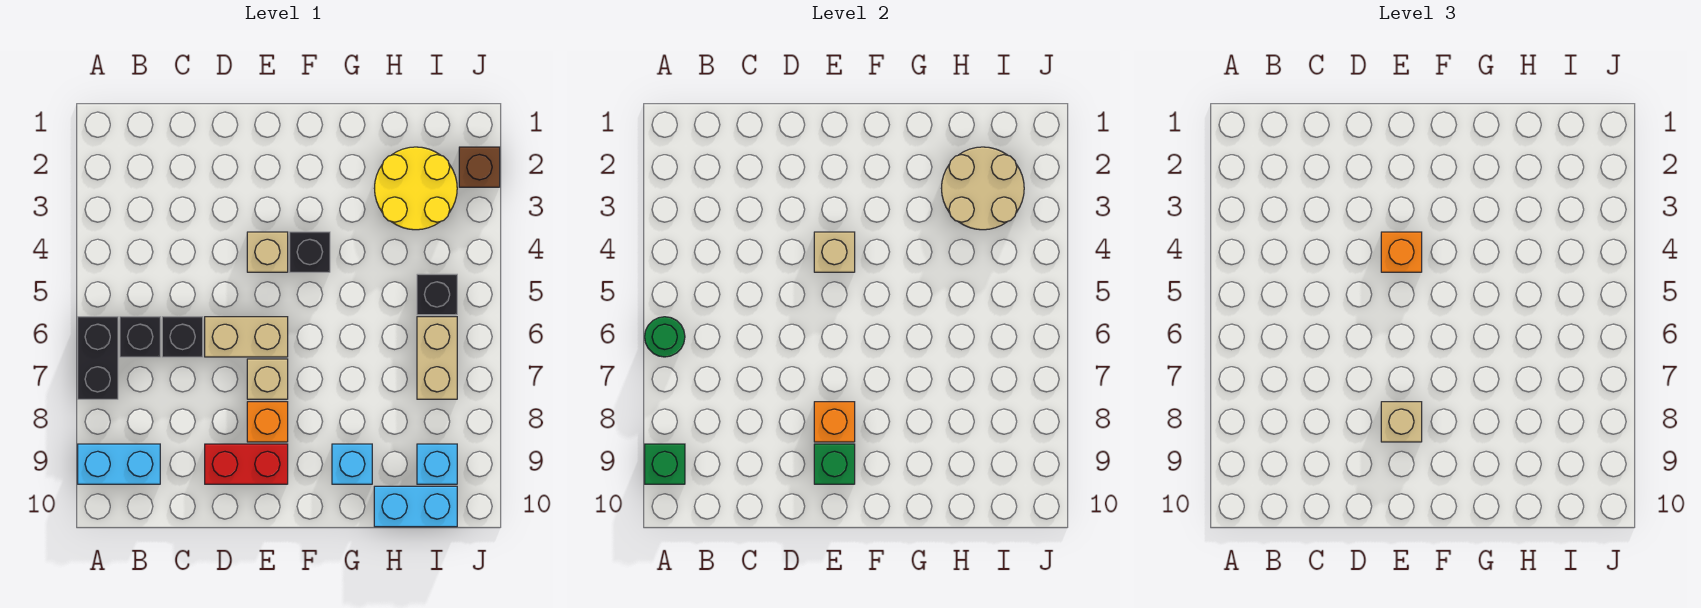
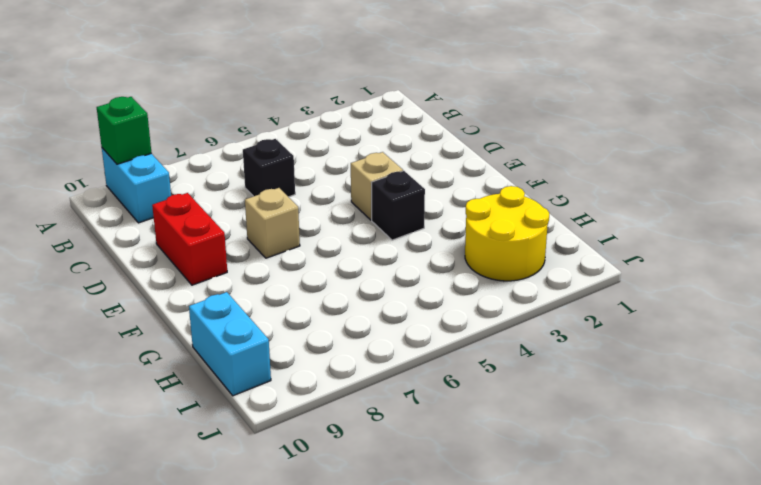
none -> black brick A6:A7 level 1
none -> black brick B6 level 1
none -> tan brick D6:E6 level 1

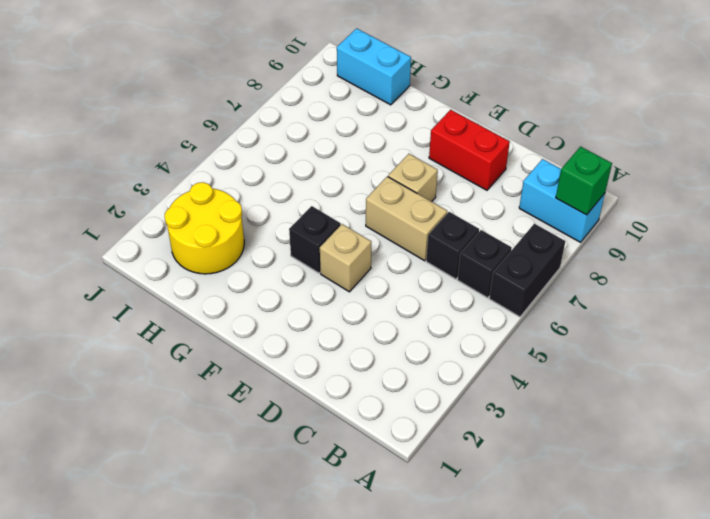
none -> orange brick E8 level 1
none -> cyan brick G9 level 1
none -> black brick I5 level 1

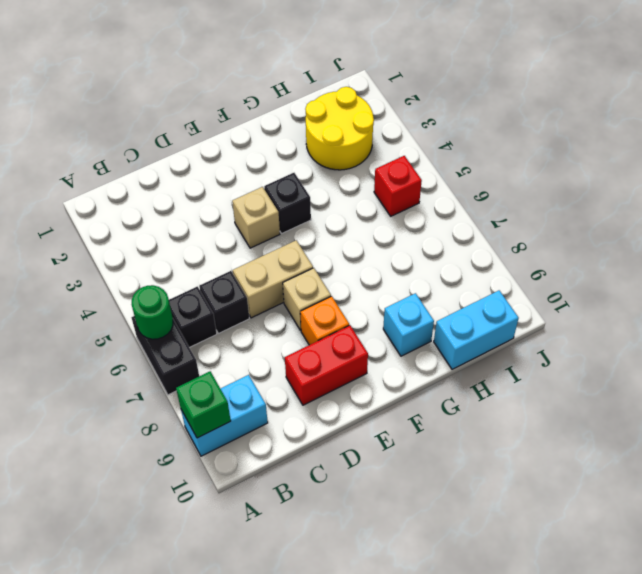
red brick I5 level 1 -> black brick I5 level 1
none -> tan brick I6:I7 level 1
none -> cyan brick I9 level 1
none -> brown brick J2 level 1

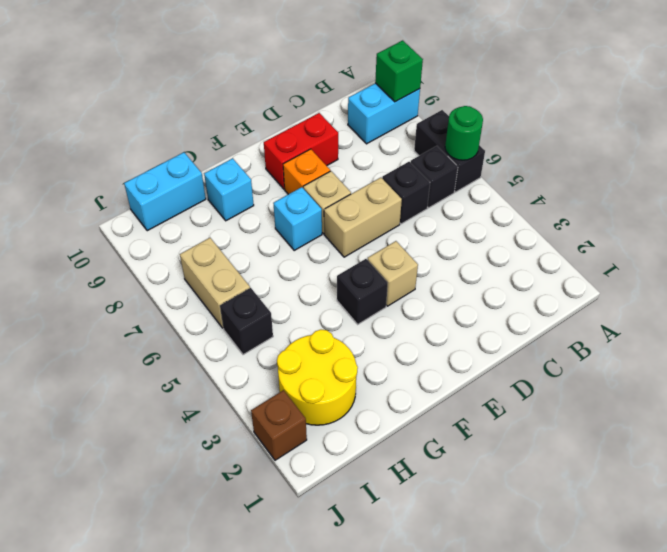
cyan brick F7 level 1 -> cyan brick I9 level 1
none -> tan brick E4 level 2
none -> orange brick E8 level 2
none -> green brick E9 level 2

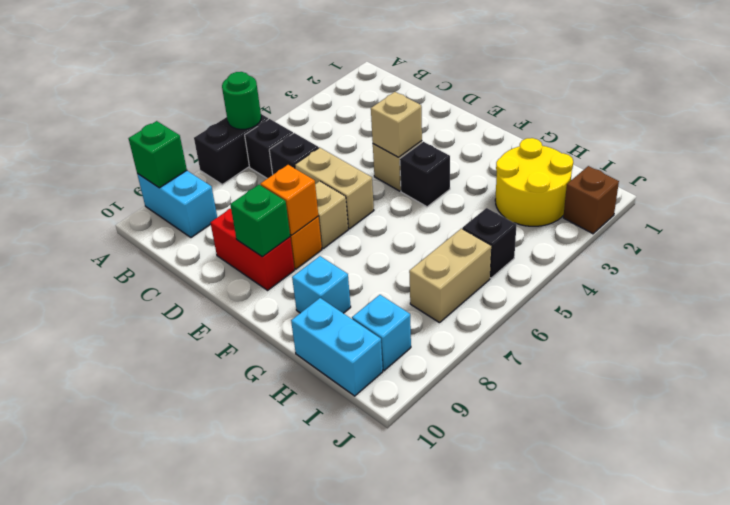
none -> tan round brick H2:I3 level 2
none -> orange brick E4 level 3
none -> tan brick E8 level 3

